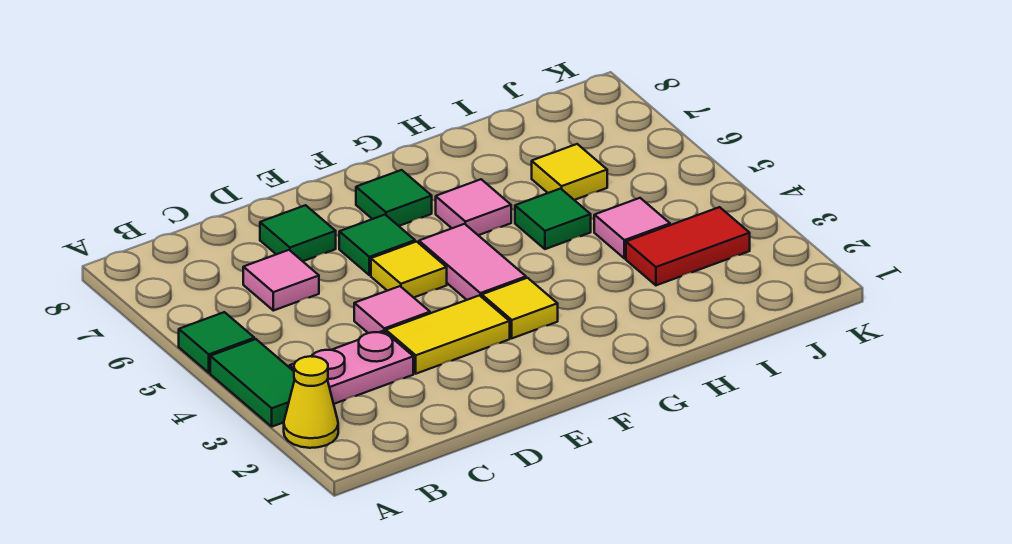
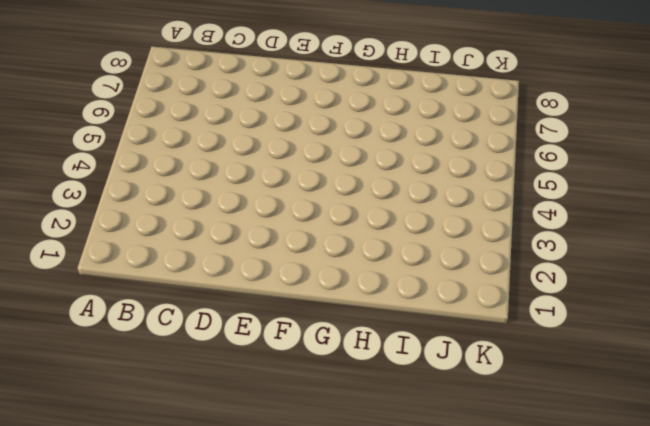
none -> yellow cone A2 level 1
none -> green tile A3:A4 level 1
none -> green tile A5 level 1

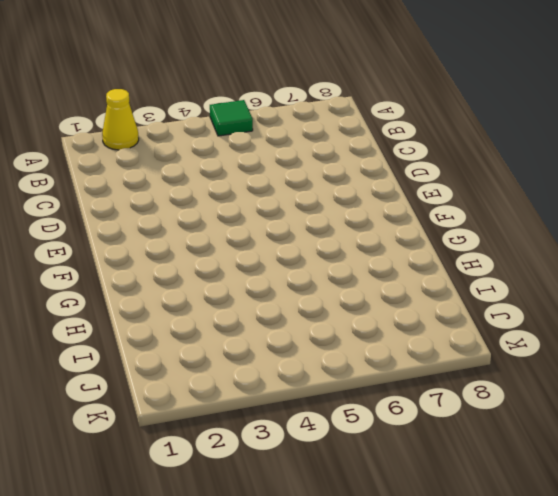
none -> green tile A3:A4 level 1
none -> pink plate B3:C3 level 1
none -> pink tile C6 level 1

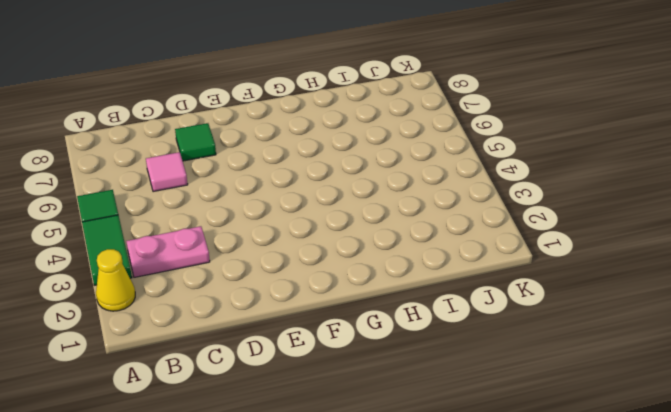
none -> yellow tile D3:E3 level 1
none -> pink tile D4 level 1
none -> yellow tile E5 level 1

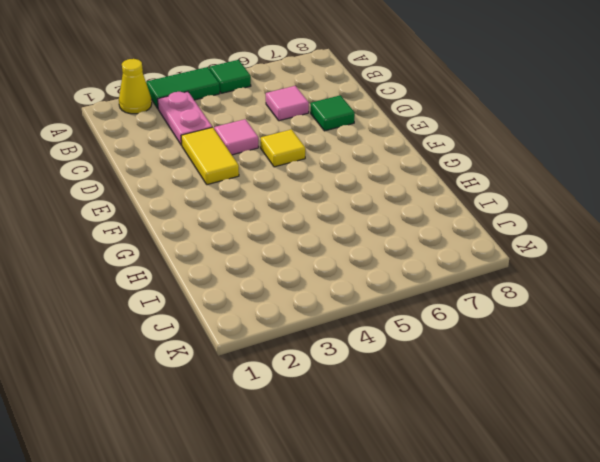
none -> green tile E6 level 1
none -> yellow tile F3 level 1
none -> pink tile F4:F5 level 1

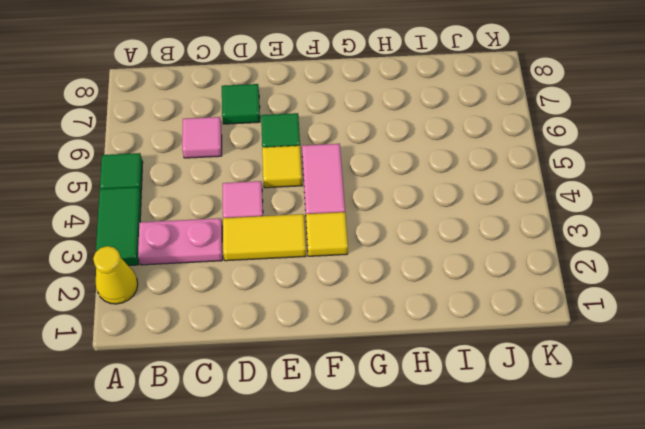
none -> green tile F7 level 1
none -> pink tile G6 level 1
none -> green tile H5 level 1

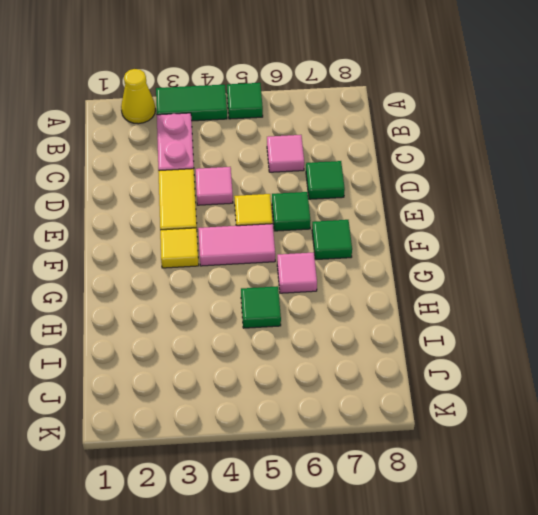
none -> red tile I3:J3 level 1
none -> pink tile I4 level 1
none -> yellow tile I6 level 1

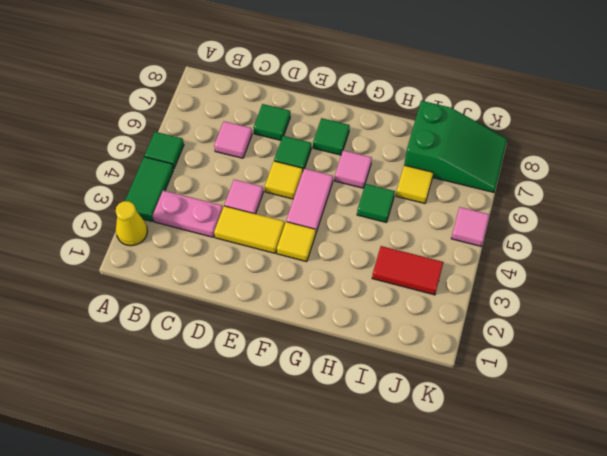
green slope I7:K8 level 1 top I -> none
pink tile K5 level 1 -> pink tile I4 level 1

